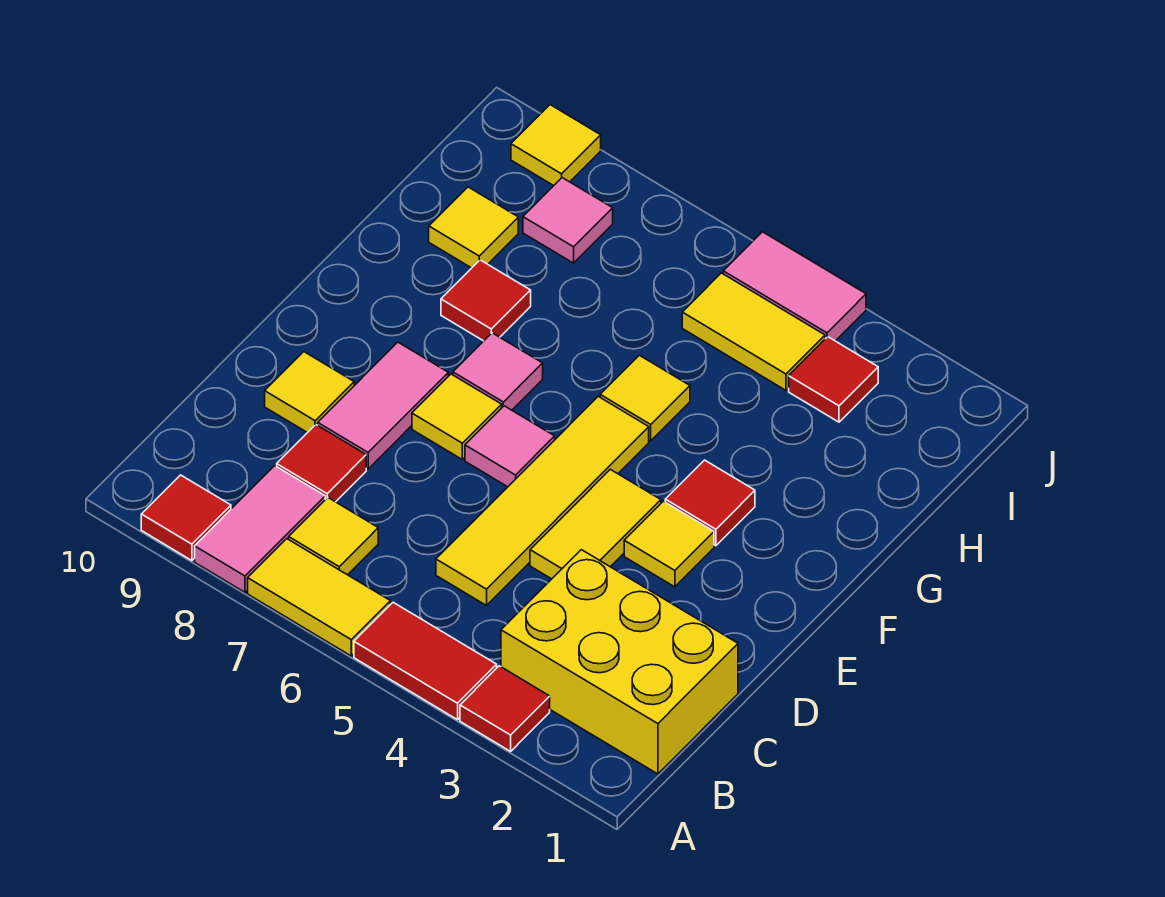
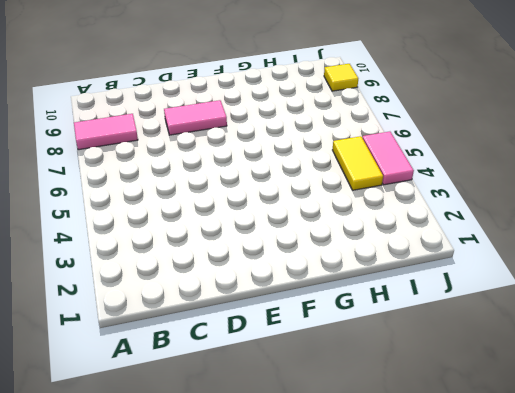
none -> red tile A3 level 1
none -> red tile A4:A5 level 1
none -> yellow tile A6:A7 level 1

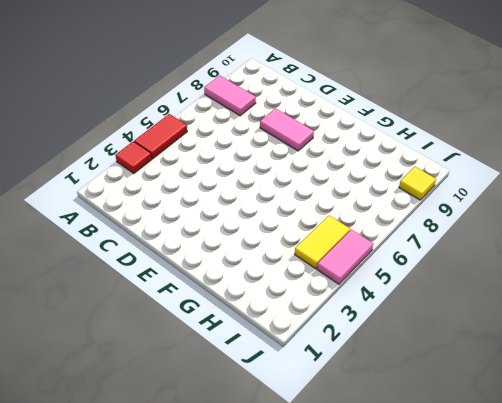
none -> yellow tile A6:A7 level 1
none -> red tile A9 level 1
none -> yellow brick B1:C3 level 1

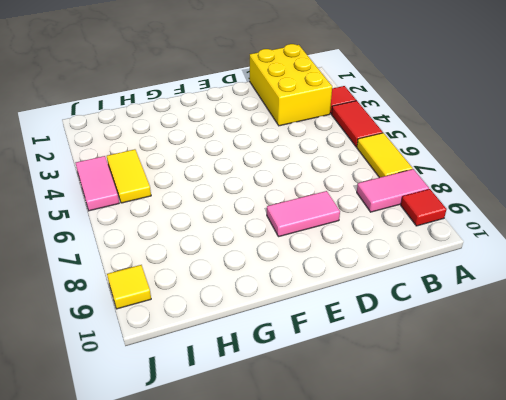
none -> yellow tile B7 level 1
none -> yellow tile C5:F5 level 1
none -> red tile C8 level 1

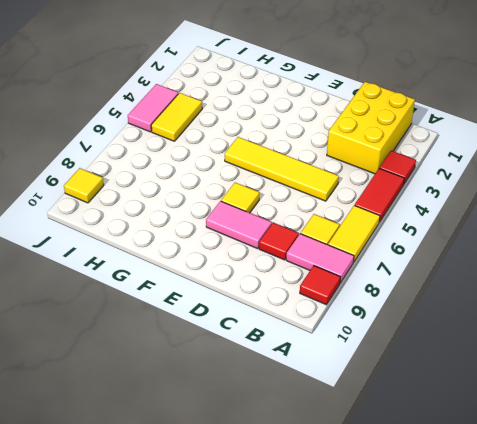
none -> yellow tile D4:E4 level 1
none -> yellow tile D9 level 1
none -> yellow tile E3 level 1

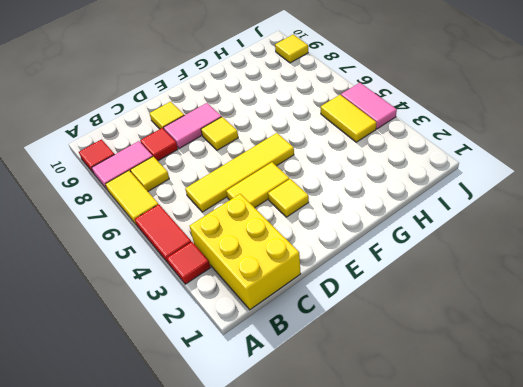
none -> pink tile E6 level 1
none -> red tile F3 level 1
none -> pink tile F7 level 1

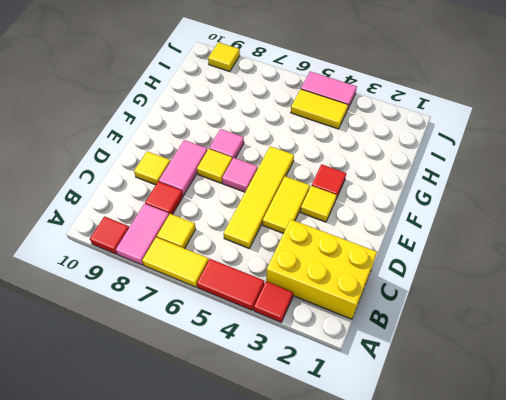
none -> yellow tile G5 level 1
none -> red tile G8 level 1
none -> yellow tile H9 level 1

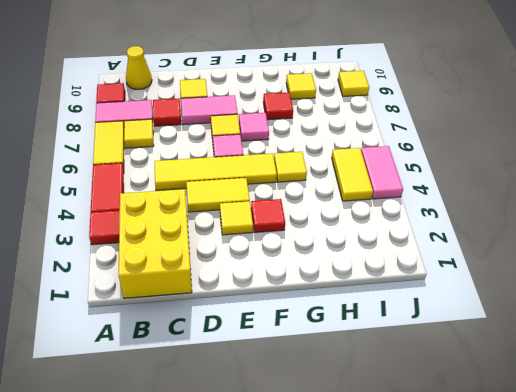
yellow cone B10 level 1 -> none
none -> red tile I3 level 1
none -> pink tile I8 level 1

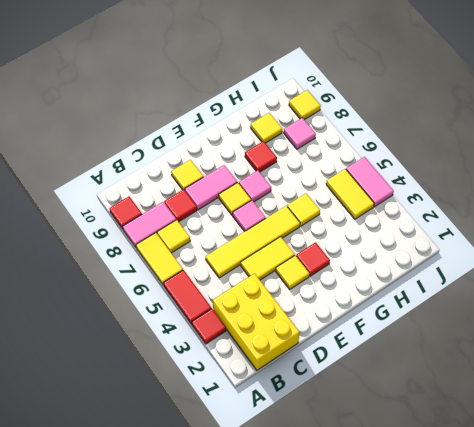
none -> red tile I3 level 1

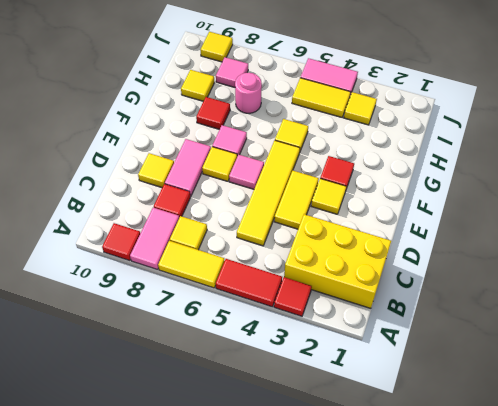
pink round brick H7 level 1 -> none
yellow tile I3 level 1 -> red tile I3 level 1

